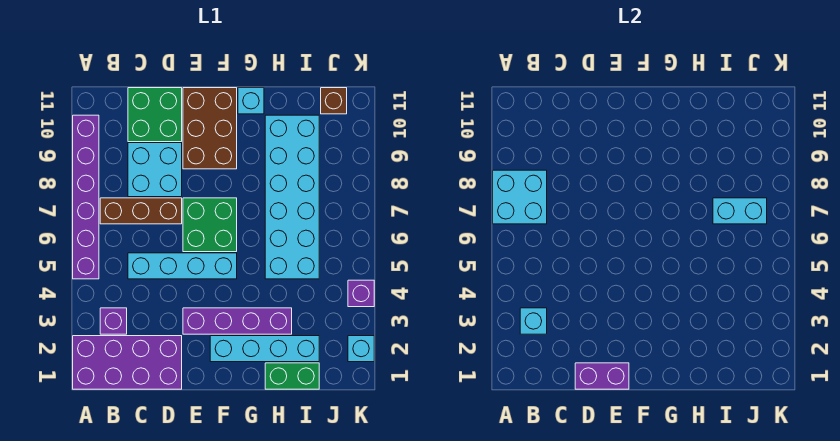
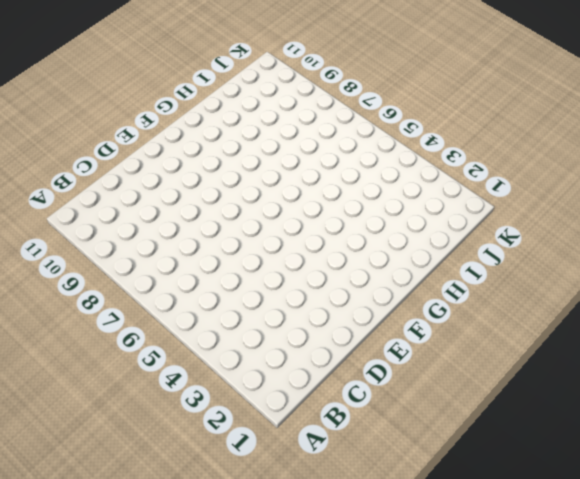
none -> purple brick A1:D2 level 1
none -> purple brick A5:A10 level 1
none -> purple brick B3 level 1

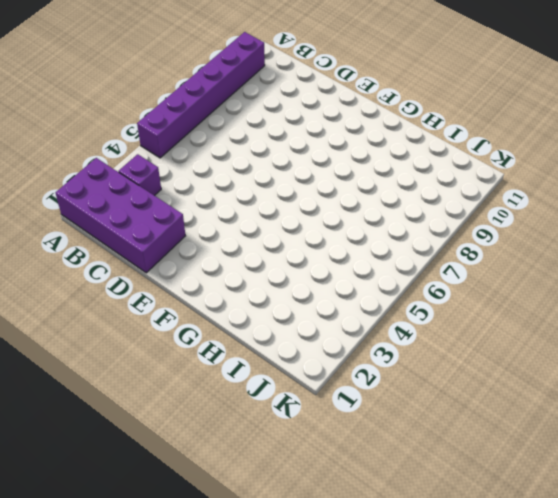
none -> brown brick B7:D7 level 1
none -> cyan brick C5:F5 level 1
none -> cyan brick C8:D9 level 1

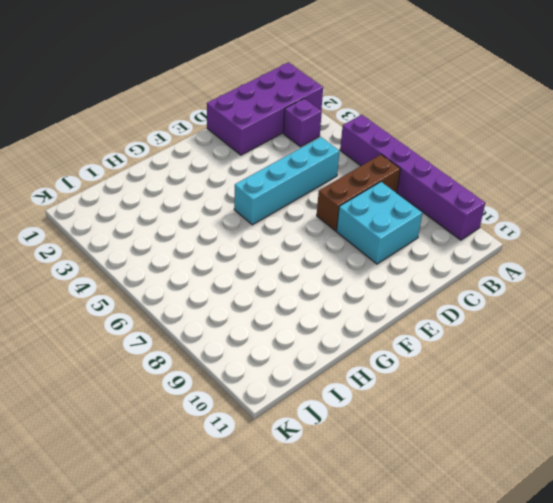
none -> green brick C10:D11 level 1
none -> purple brick E3:H3 level 1
none -> green brick E6:F7 level 1

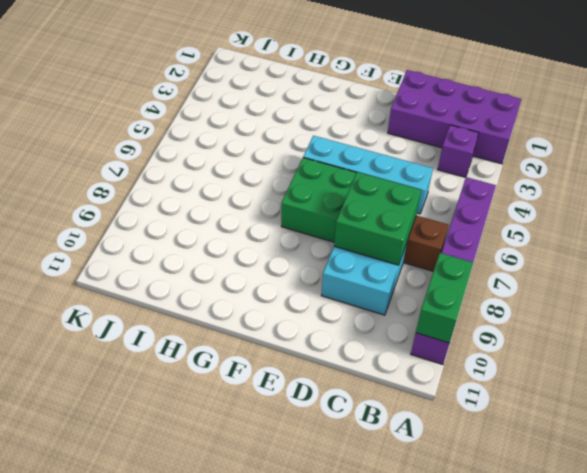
green brick A9:A10 level 2 -> green brick H1:I1 level 1
green brick C7:D8 level 2 -> green brick C10:D11 level 1
none -> purple brick E3:H3 level 1
none -> brown brick E9:F11 level 1
none -> cyan brick F2:I2 level 1

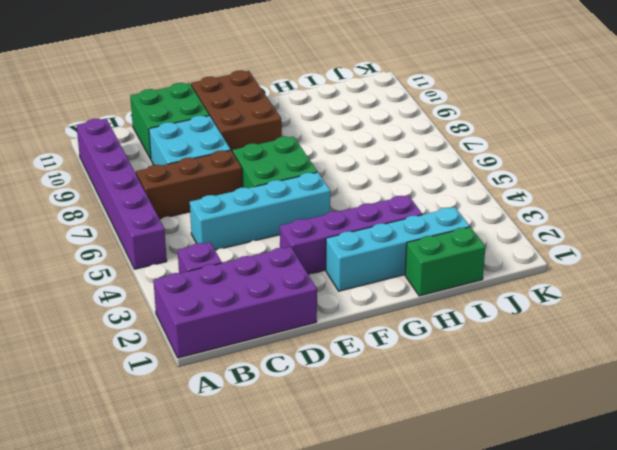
none -> cyan brick G11 level 1
none -> cyan brick H5:I10 level 1
none -> brown brick J11 level 1

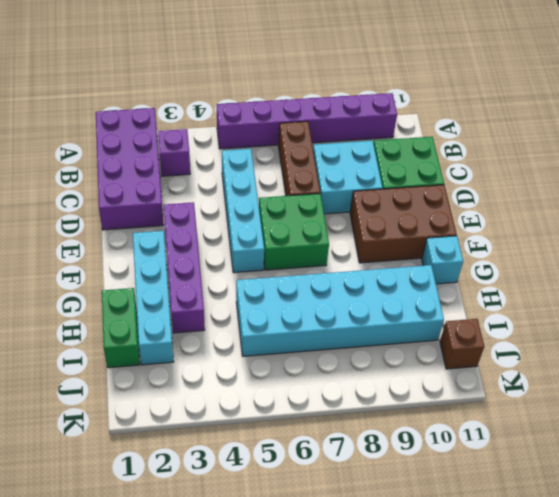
none -> cyan brick K2 level 1
none -> purple brick K4 level 1
none -> cyan brick A7:B8 level 2

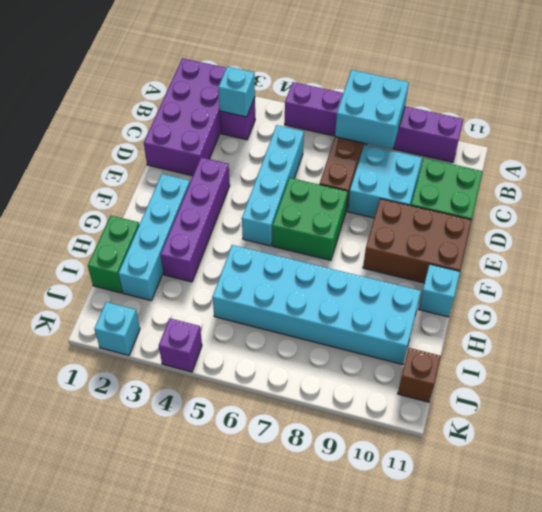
none -> purple brick D1:E1 level 2
none -> cyan brick I7:J7 level 2

